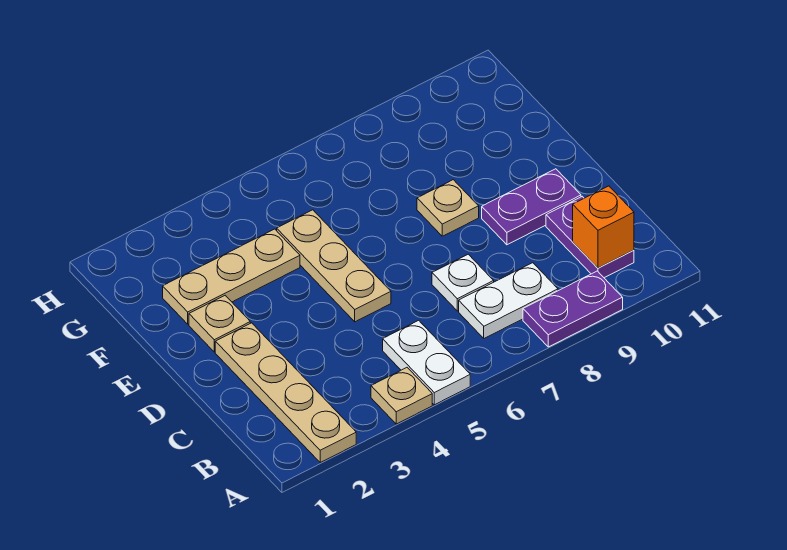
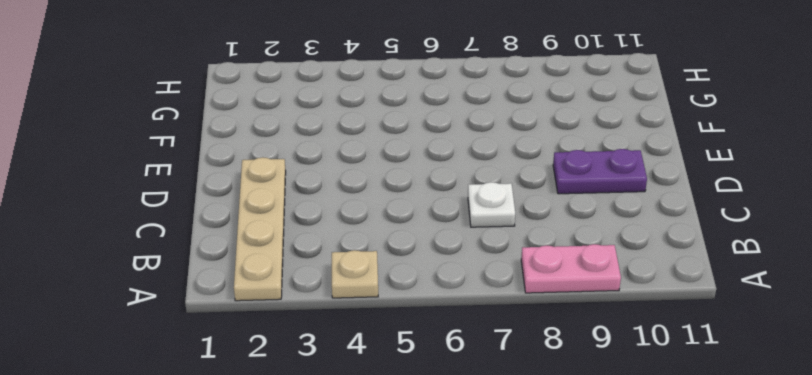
pink plate A8:A9 level 1 -> purple plate A8:A9 level 1
none -> white plate A5:B5 level 1
none -> white plate B7:B8 level 1
none -> purple plate B10:C10 level 1

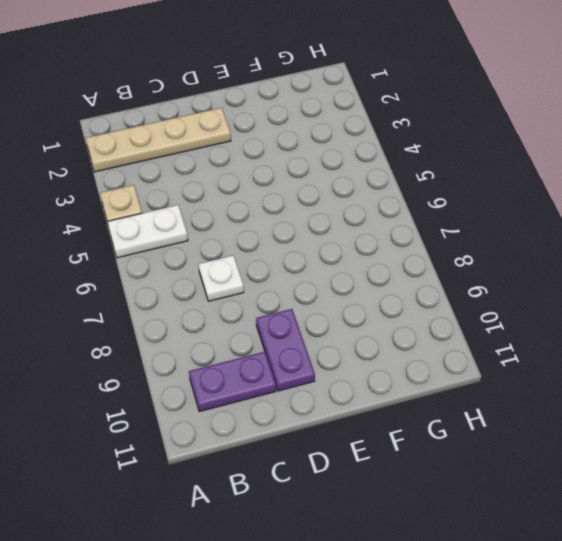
none -> purple plate A8:A9 level 1
none -> white plate B7:B8 level 1
none -> tan plate D5:F5 level 1

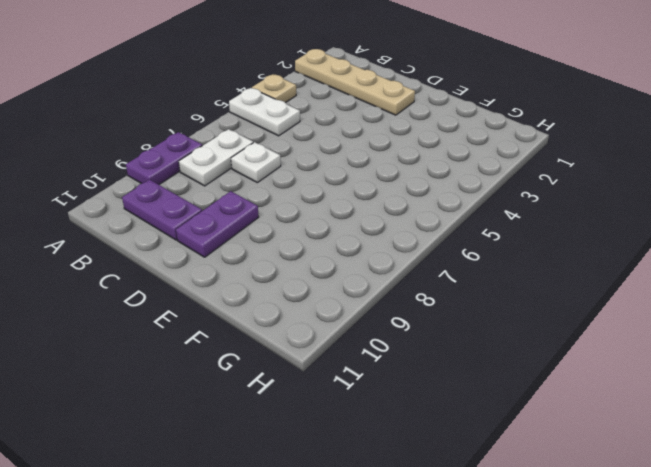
none -> tan plate D5:F5 level 1
none -> tan plate E2 level 1
none -> tan plate E8 level 1

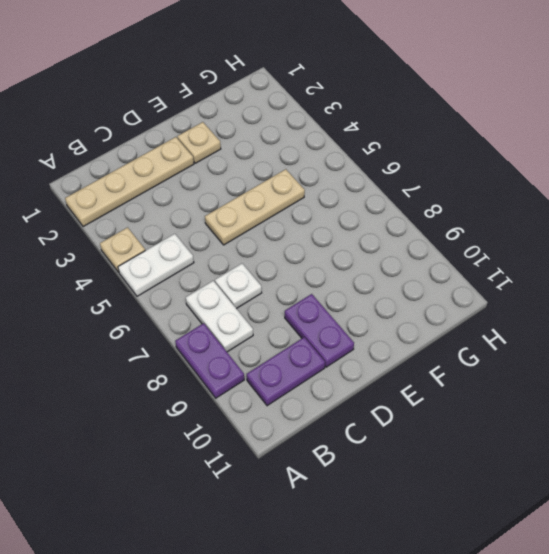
none -> tan plate E8 level 1
none -> tan plate F2:F4 level 1
none -> orange brick B10 level 2

